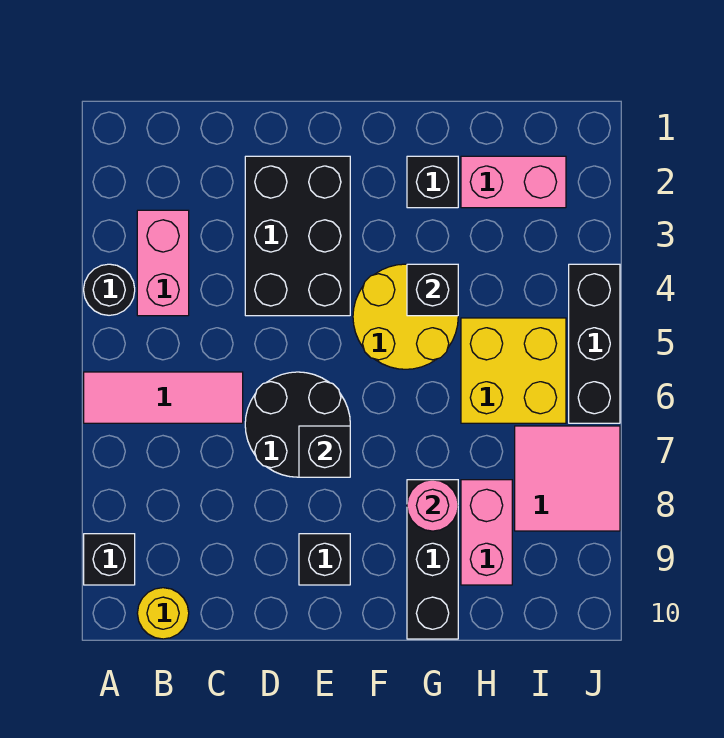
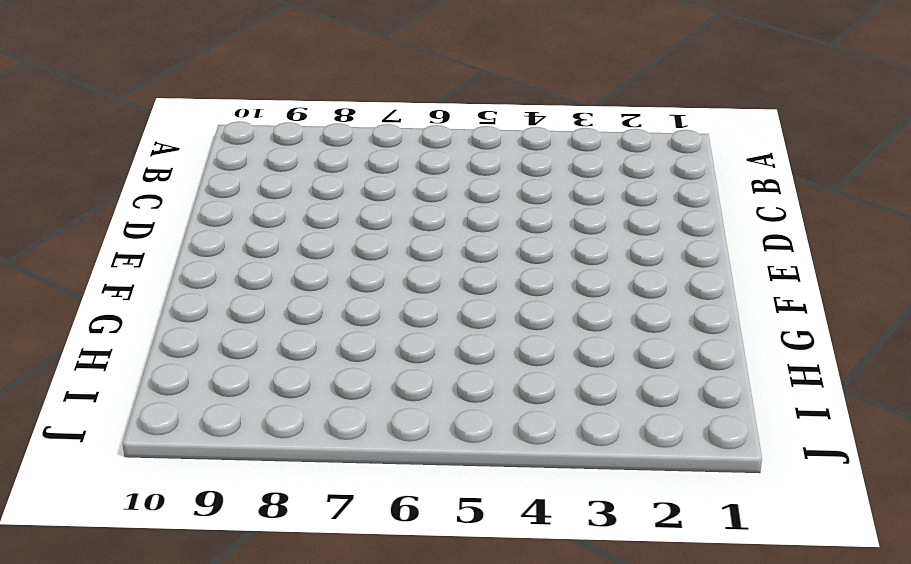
none -> black round brick A4 level 1
none -> pink tile A6:C6 level 1
none -> black brick A9 level 1

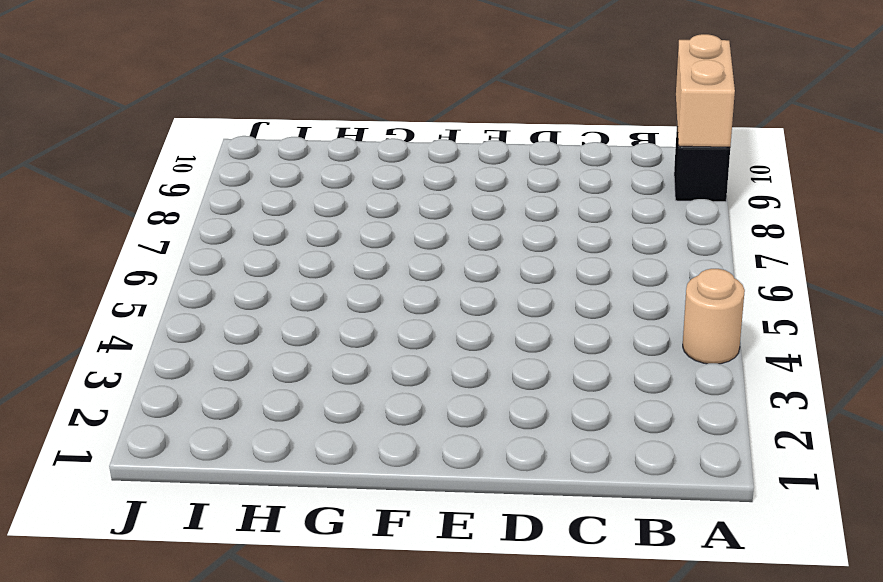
tan round brick A4 level 1 -> black round brick A4 level 1
tan brick A9:A10 level 2 -> none
none -> pink tile A6:C6 level 1
none -> pink brick B3:B4 level 1
none -> yellow round brick B10 level 1

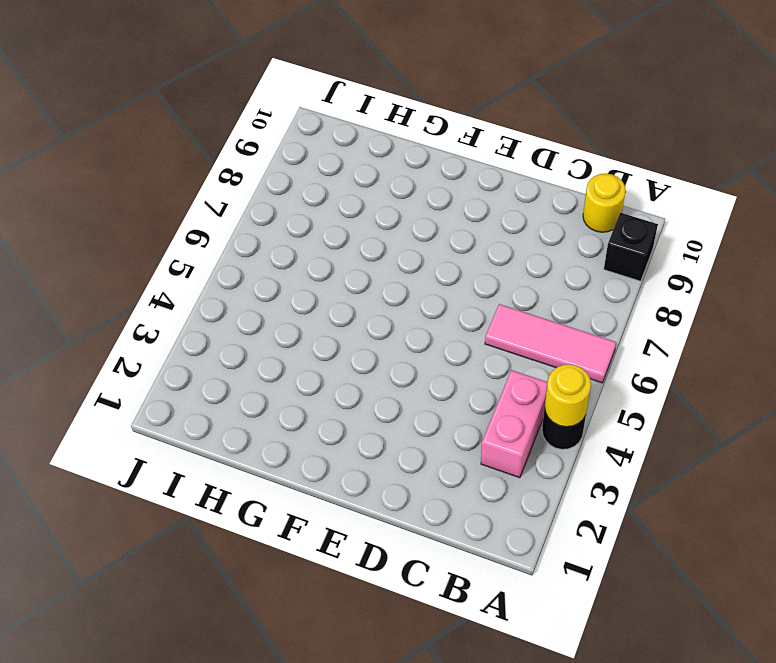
yellow round brick A4 level 2 -> none
none -> black brick D2:E4 level 1
none -> black round brick D6:E7 level 1
none -> black brick E9 level 1

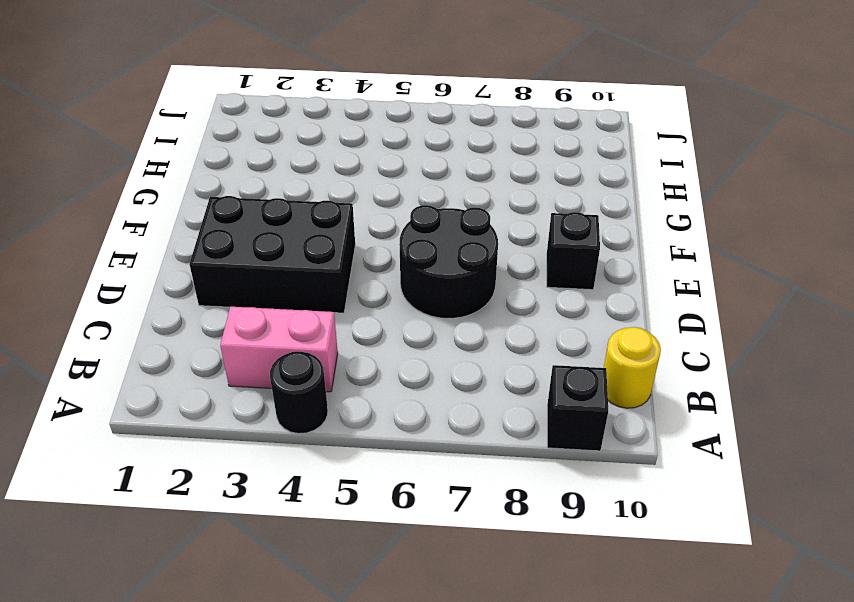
none -> pink tile A6:C6 level 1
none -> yellow round brick F4:G5 level 1
none -> black brick G2 level 1

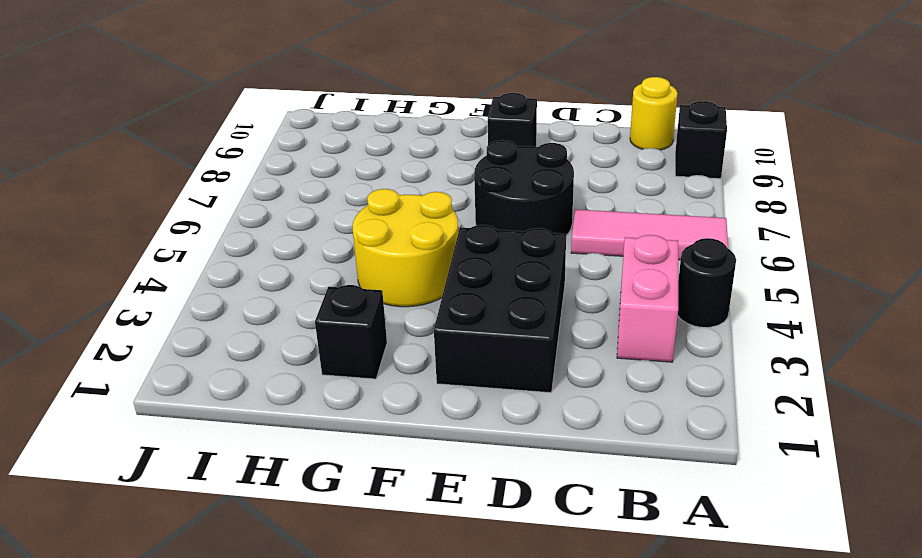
none -> black brick G8:G10 level 1
none -> pink brick H2:I2 level 1
none -> yellow brick H5:I6 level 1

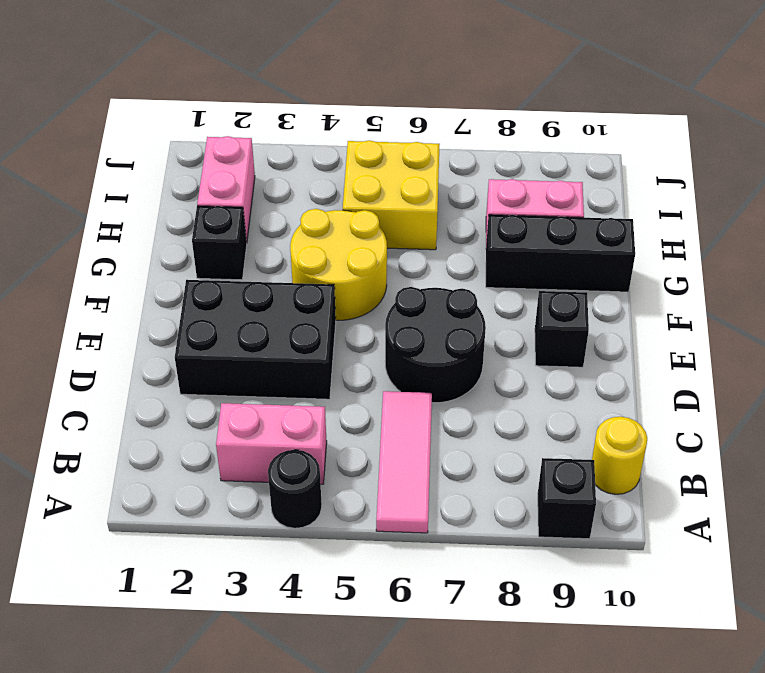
none -> pink tile I7:J8 level 1
none -> black brick J4:J6 level 1
none -> black brick E7 level 2

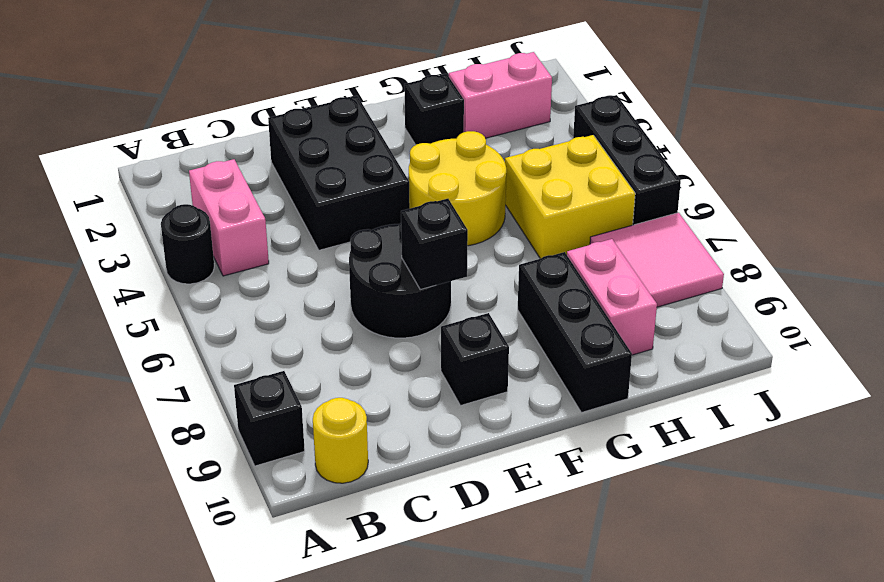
none -> pink tile A6:C6 level 1
none -> black brick G4 level 2
none -> pink round brick G8 level 2

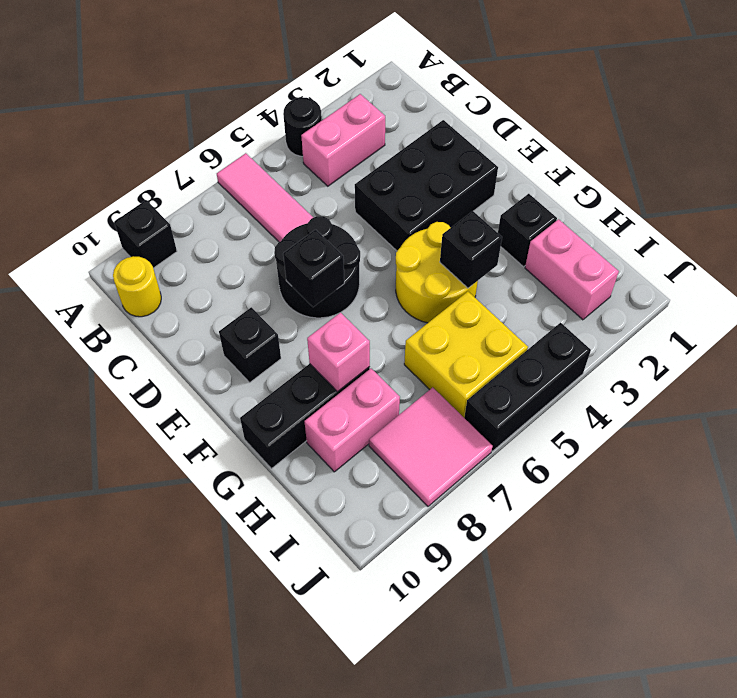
pink brick G8 level 2 -> pink round brick G8 level 2

